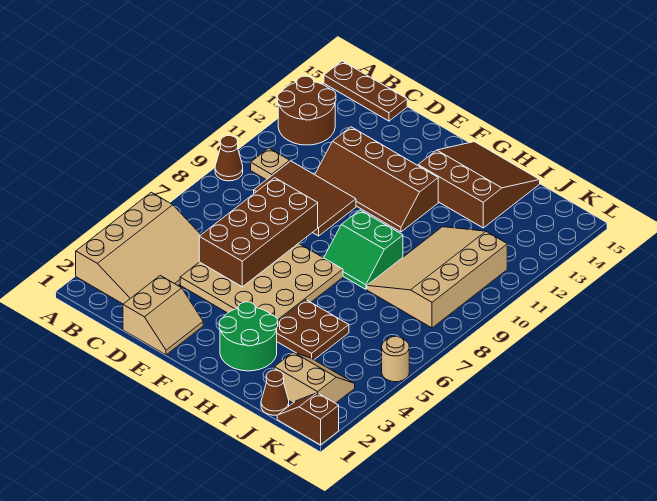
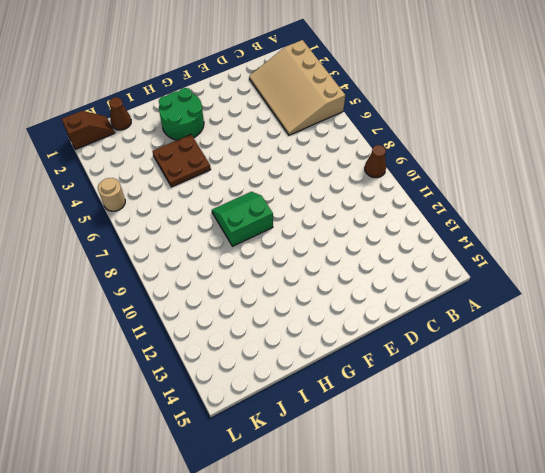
none -> brown round brick A12:B13 level 1
none -> brown plate A15:C15 level 1
none -> tan plate B10 level 1

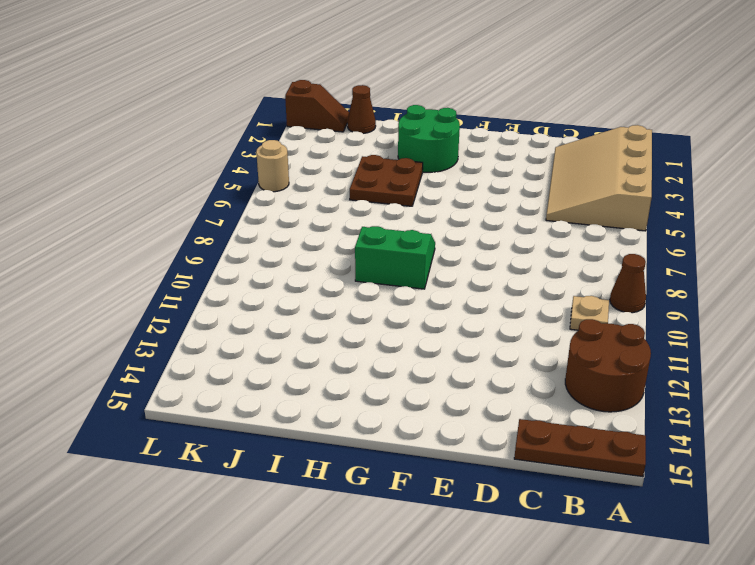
none -> brown tile C9:E10 level 1
none -> tan slope D1:E2 level 1 top D
none -> tan plate D4:G7 level 1

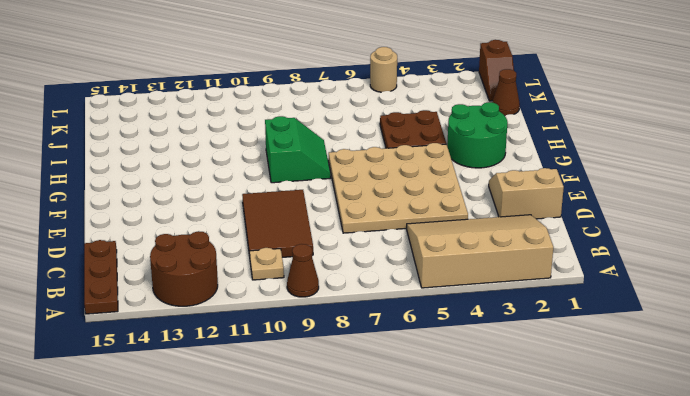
none -> brown slope D11:G12 level 1 top 12
none -> brown slope G13:I15 level 1 top 13
none -> tan slope I8:K11 level 1 top K

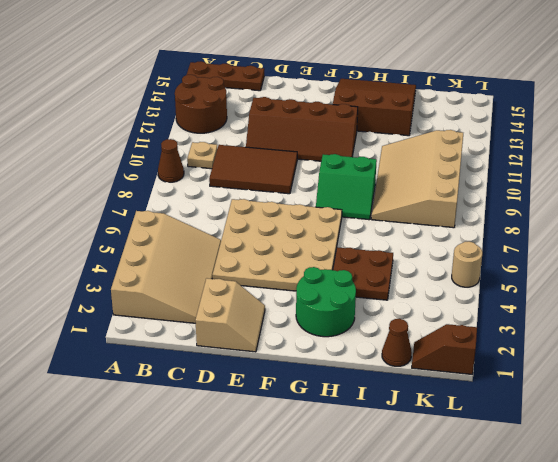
none -> tan slope J2:K3 level 1 top 2
none -> brown brick D5:E8 level 2

